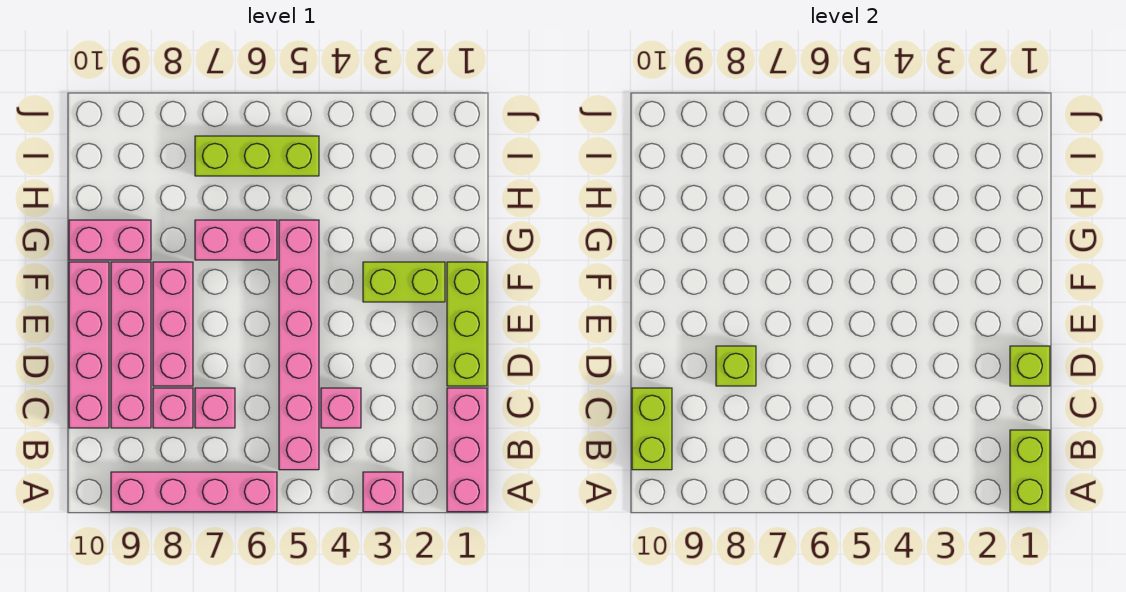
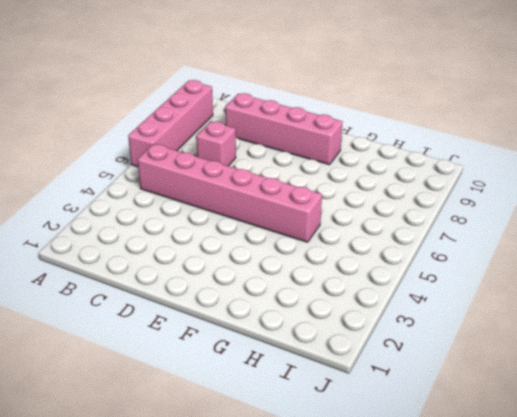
none -> pink brick A1:C1 level 1
none -> pink brick A3 level 1
none -> pink brick C4 level 1

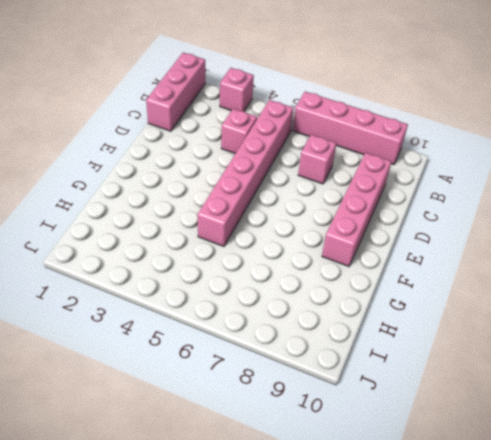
none -> pink brick C8 level 1
none -> pink brick C10:F10 level 1
none -> lime brick D1:F1 level 1

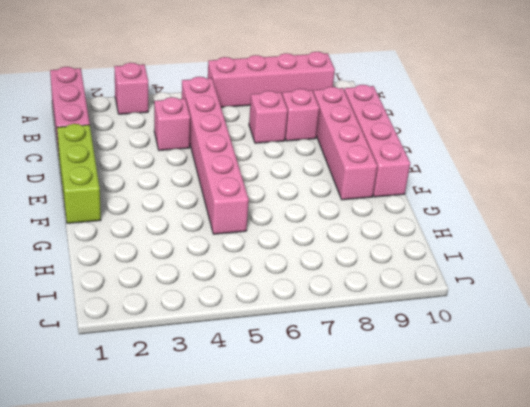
none -> pink brick D8:F8 level 1
none -> lime brick F2:F3 level 1
none -> pink brick G6:G7 level 1

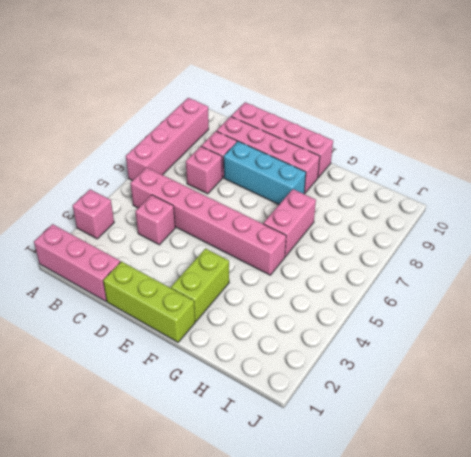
cyan brick D8:F8 level 1 -> pink brick D8:F8 level 1
none -> pink brick G9:G10 level 1
none -> lime brick I5:I7 level 1
none -> lime brick A1:B1 level 2

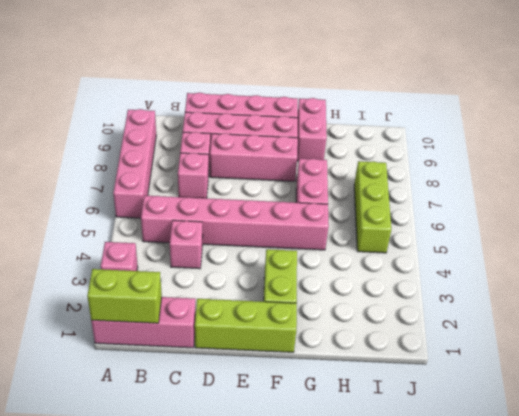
none -> lime brick B10:C10 level 2
none -> lime brick D1 level 2
none -> lime brick D8 level 2

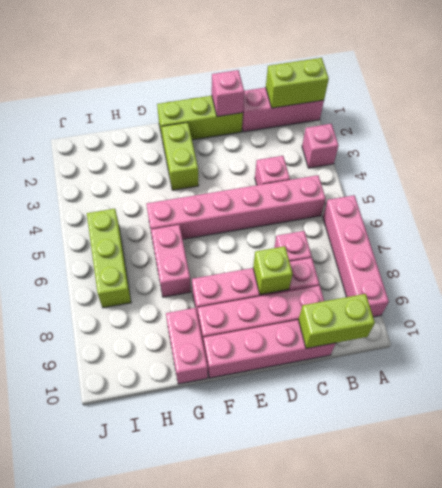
pink brick D1 level 2 -> lime brick D1 level 2

